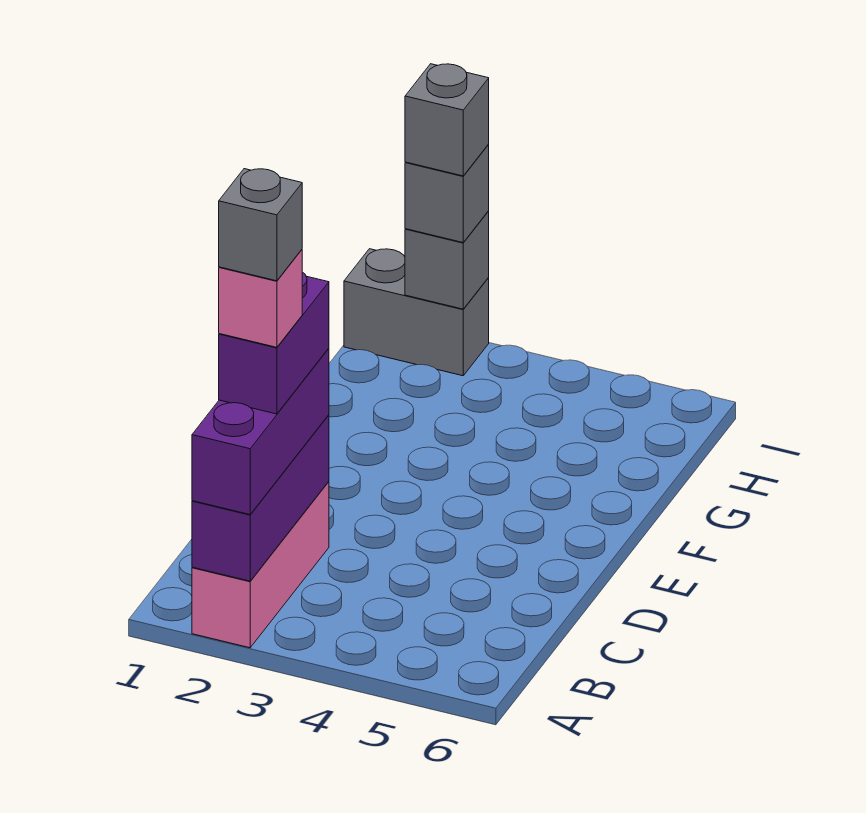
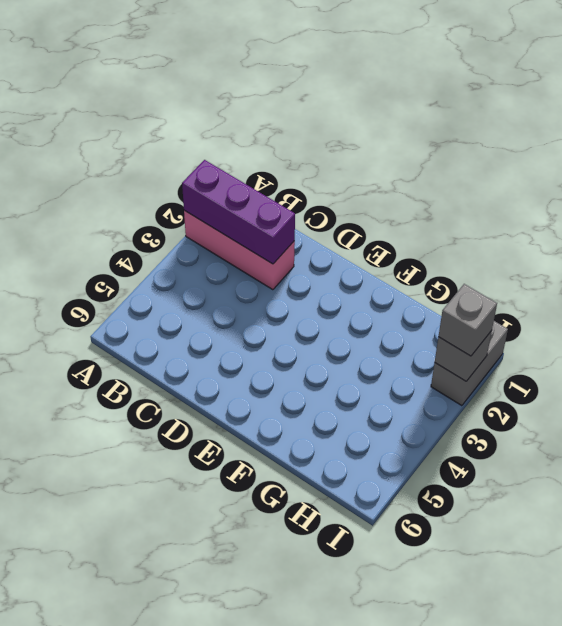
none -> purple brick A2:C2 level 3
none -> purple brick B2:C2 level 4

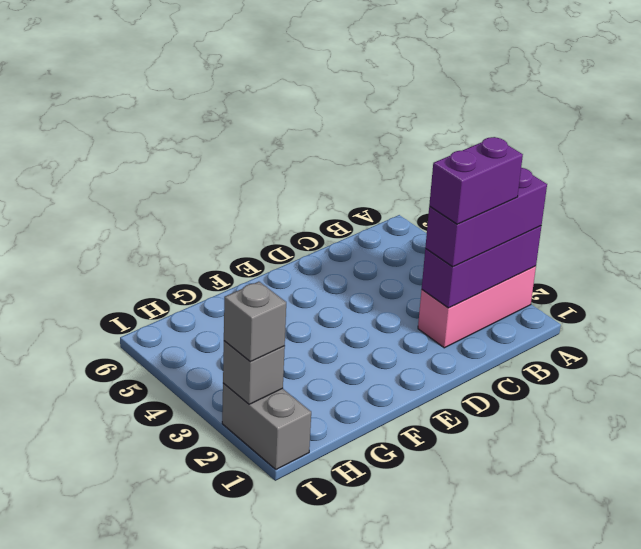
none -> grey brick I2 level 4
none -> pink brick B2 level 5

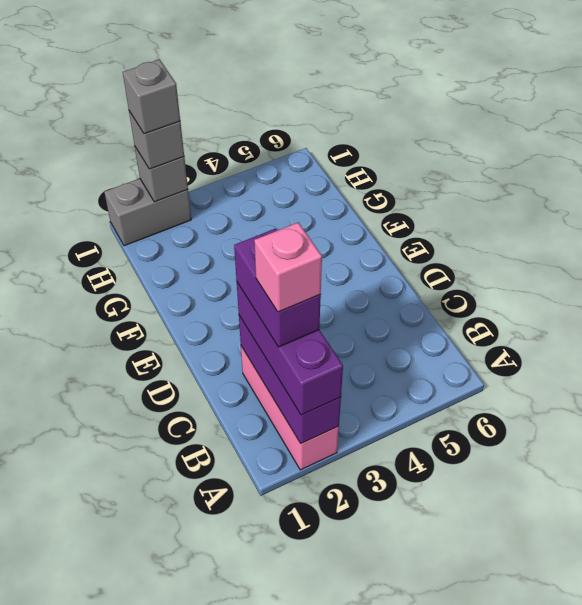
none -> grey brick B2 level 6

